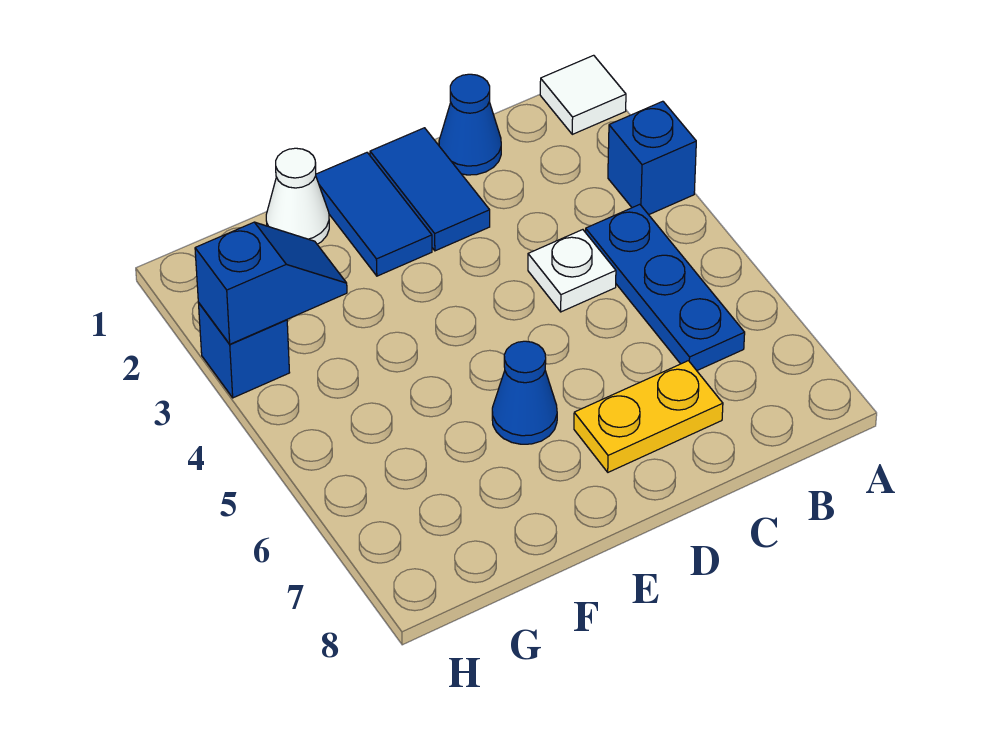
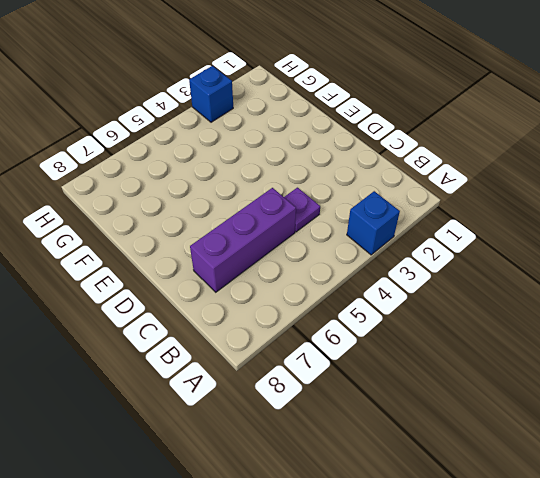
purple plate C4 level 1 -> white plate C4 level 1
purple brick C5:C7 level 1 -> yellow plate C7:D7 level 1
none -> white tile A1 level 1
none -> blue plate B4:B6 level 1
none -> blue cone C1 level 1

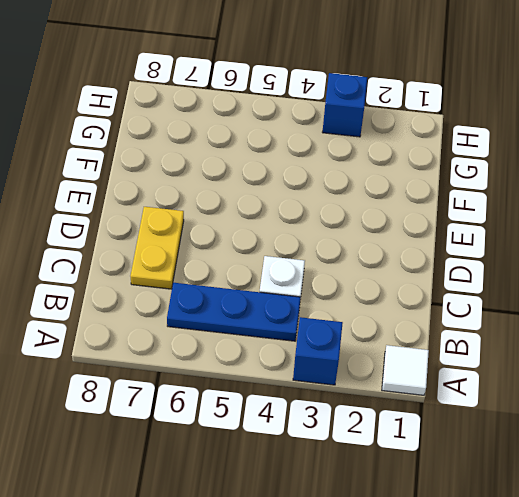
none -> blue cone C1 level 1
none -> blue tile D1:D2 level 1
none -> blue tile E1:E2 level 1

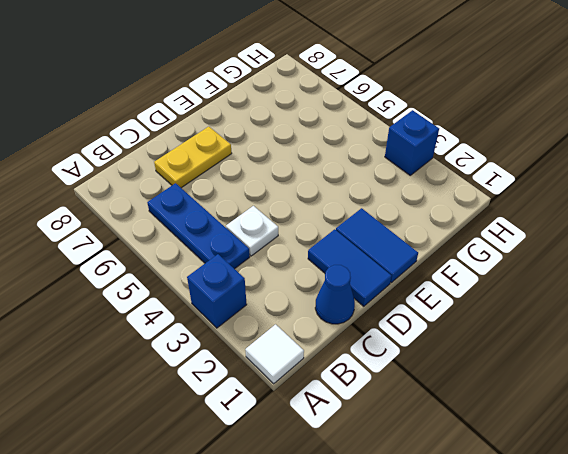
none -> blue cone E6 level 1
none -> white cone F1 level 1
none -> blue slope G3:H3 level 2 top H

